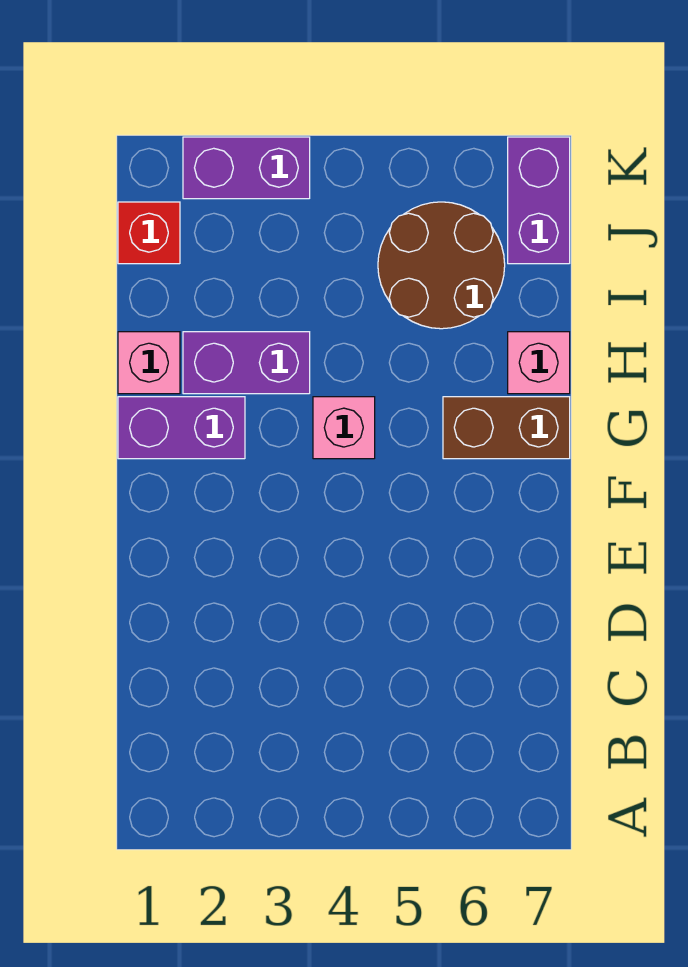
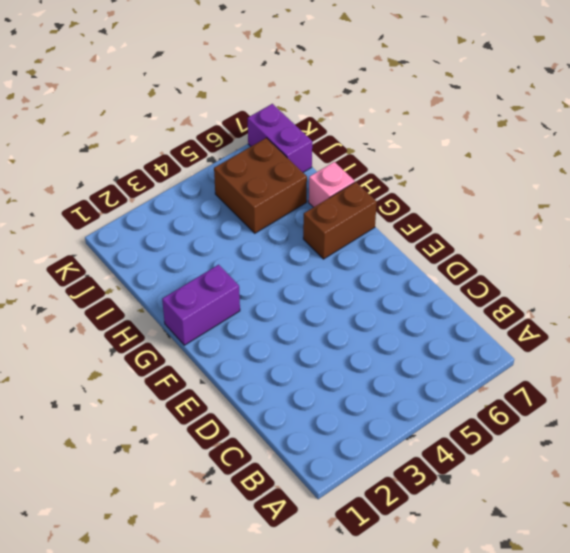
brown brick I5:J6 level 1 -> brown round brick I5:J6 level 1
none -> pink brick G4 level 1
none -> pink brick H1 level 1

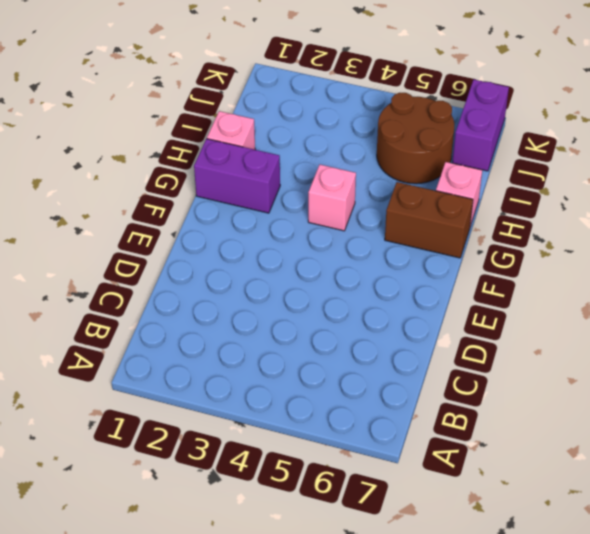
none -> purple brick H2:H3 level 1
none -> red brick J1 level 1

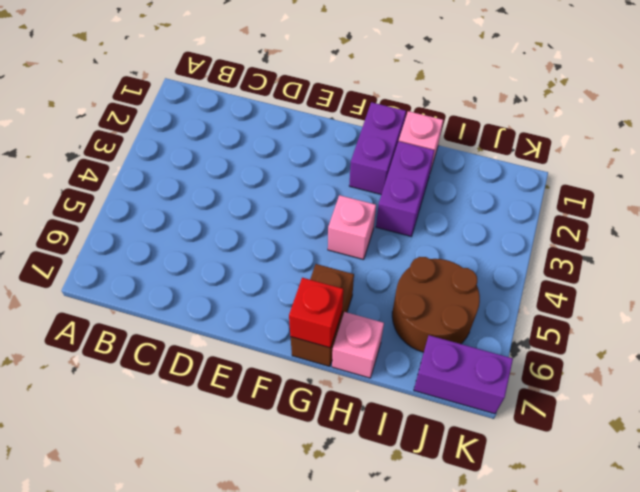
red brick G7 level 2 -> red brick J1 level 1
none -> purple brick K2:K3 level 1

